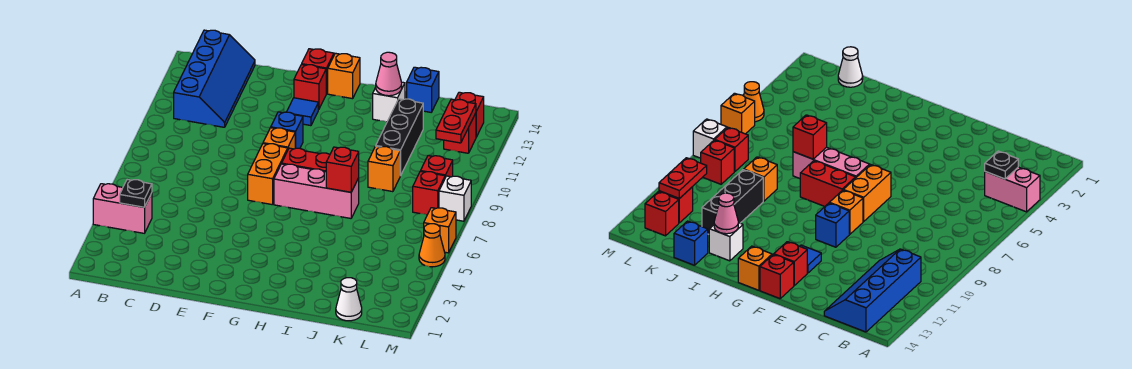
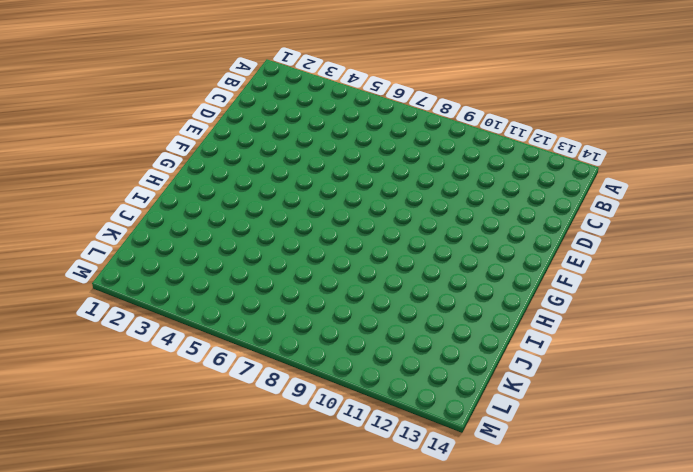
none -> pink brick A4:B4 level 1
none -> blue slope B11:C14 level 1 top B
none -> orange brick F7:F8 level 1

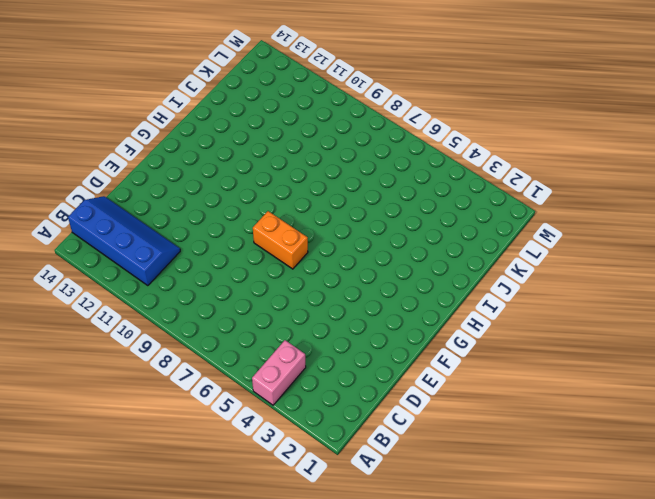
none -> orange brick F9 level 1
none -> blue brick F10 level 1
none -> blue tile F12 level 1

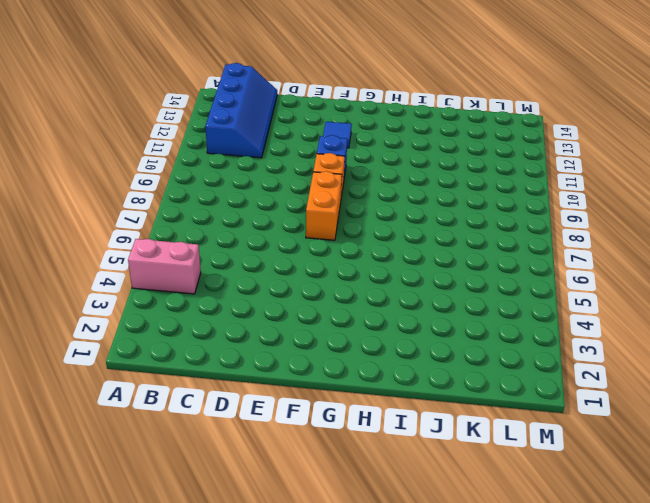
none -> red brick F13 level 1
none -> red brick F14 level 1
none -> pink brick G7:I7 level 1

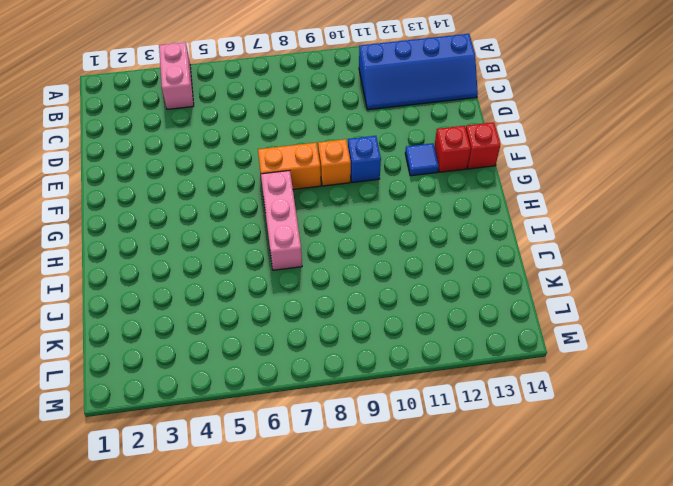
none -> red brick G8:H8 level 1
none -> orange brick G14 level 1
none -> white brick I13 level 1

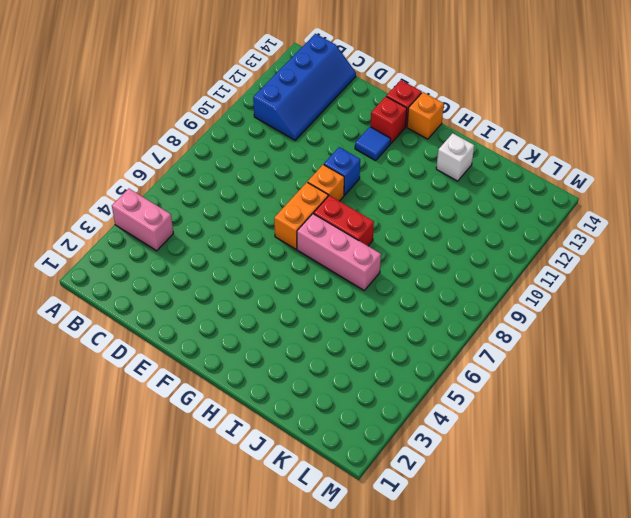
none -> orange brick J9 level 1
none -> black brick J10:J12 level 1
none -> blue brick J14 level 1

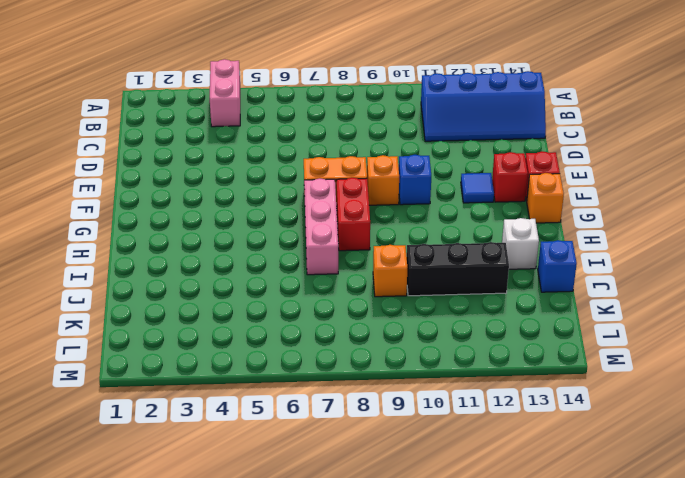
none -> white cone K1 level 1
none -> red brick L8 level 1
none -> red brick L9 level 1

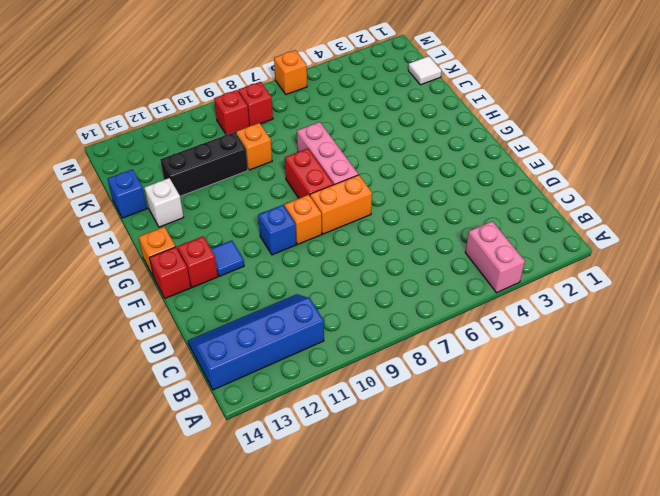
white tile K1 level 1 -> white cone K1 level 1
none -> red brick L12 level 1
none -> red brick L13 level 1
none -> orange cone M5 level 1

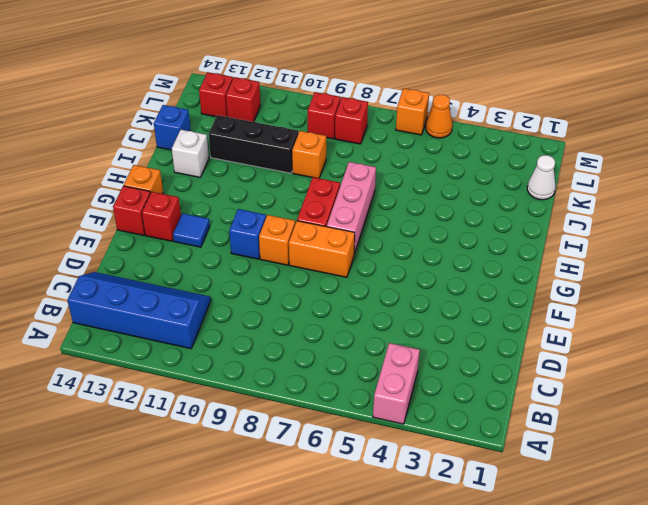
none -> white brick M8 level 1
none -> black plate B4 level 2
none -> red brick I7 level 2

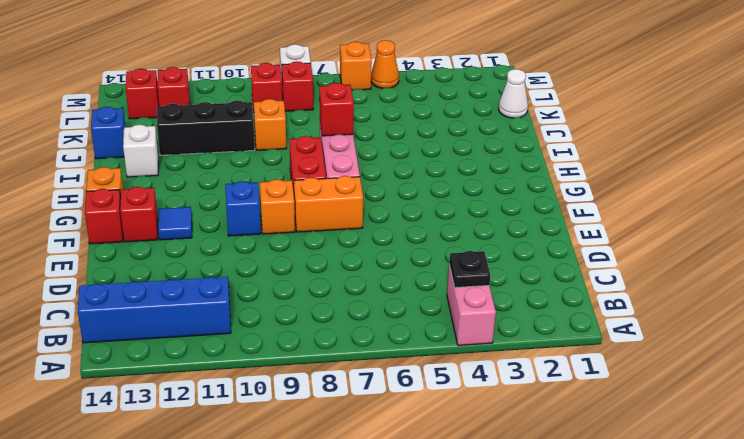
none -> pink cone I13 level 2
none -> red plate L11:L12 level 2

